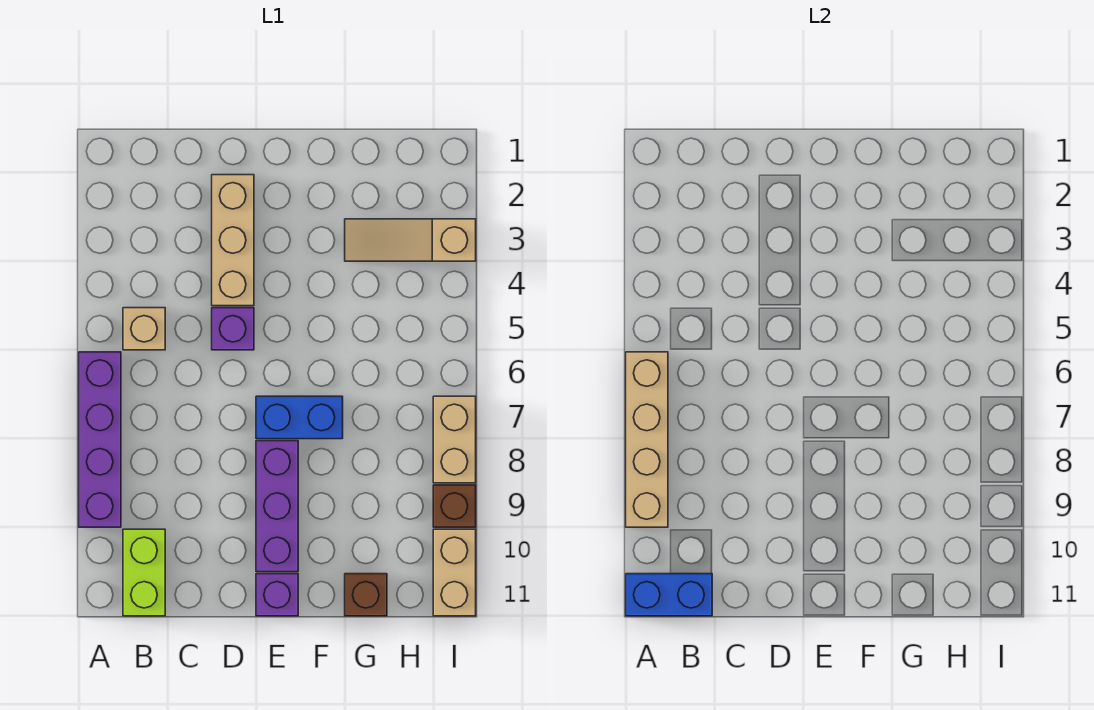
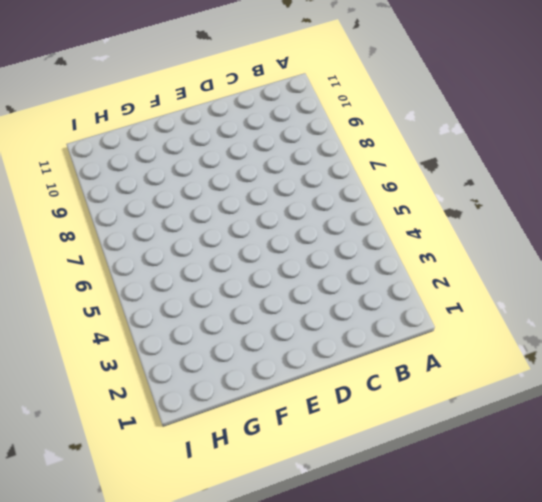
none -> purple brick A6:A9 level 1
none -> tan brick B5 level 1
none -> lime brick B10:B11 level 1

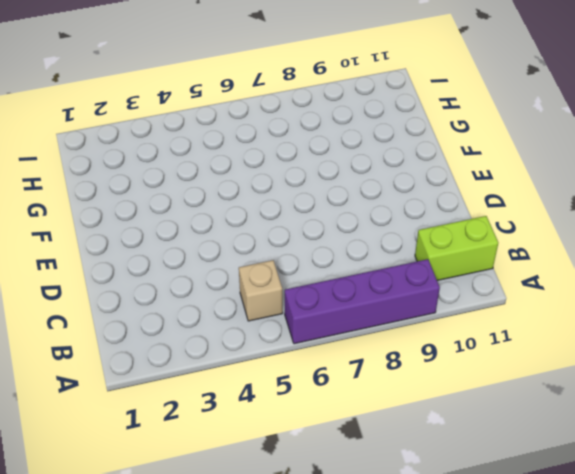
none -> tan brick D2:D4 level 1
none -> purple brick D5 level 1
none -> blue brick E7:F7 level 1

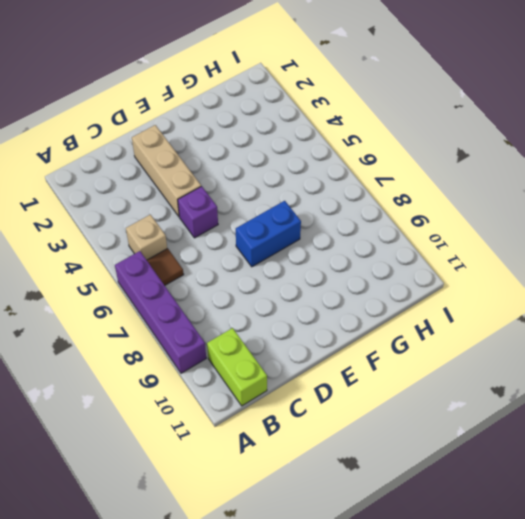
brown tile B6 level 1 -> none
none -> purple brick E8:E10 level 1
none -> purple brick E11 level 1
none -> tan slope G3:I3 level 1 top I

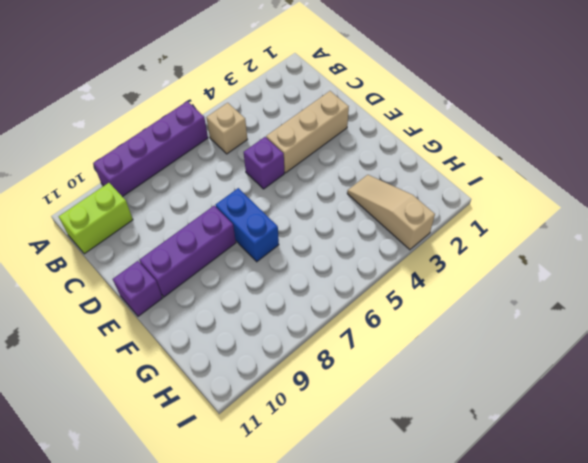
none -> brown brick G11 level 1
none -> tan brick I7:I8 level 1
none -> brown brick I9 level 1

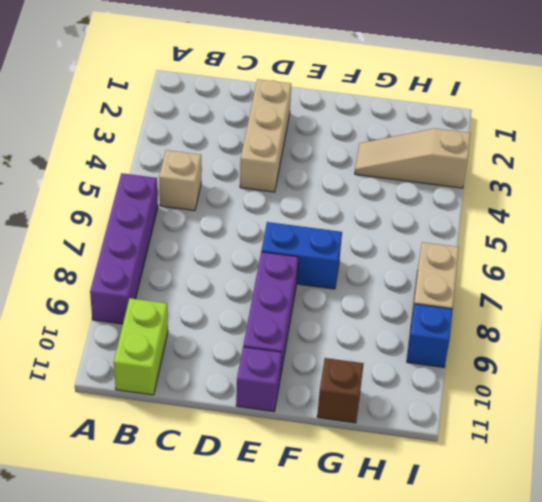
blue brick I9 level 1 -> brown brick I9 level 1
none -> purple brick D5 level 1
none -> tan brick I10:I11 level 1
none -> tan brick A6:A9 level 2

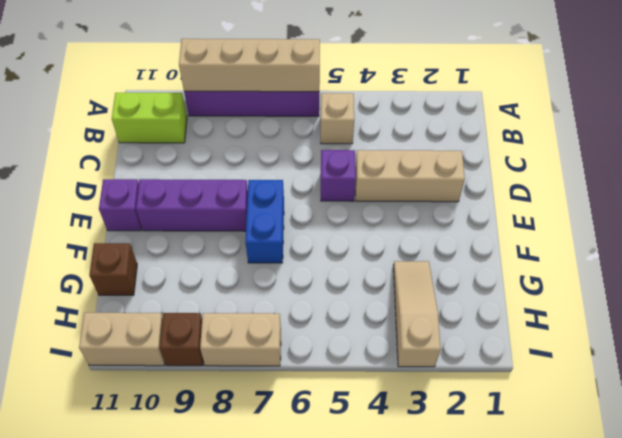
none -> blue brick A11:B11 level 2

